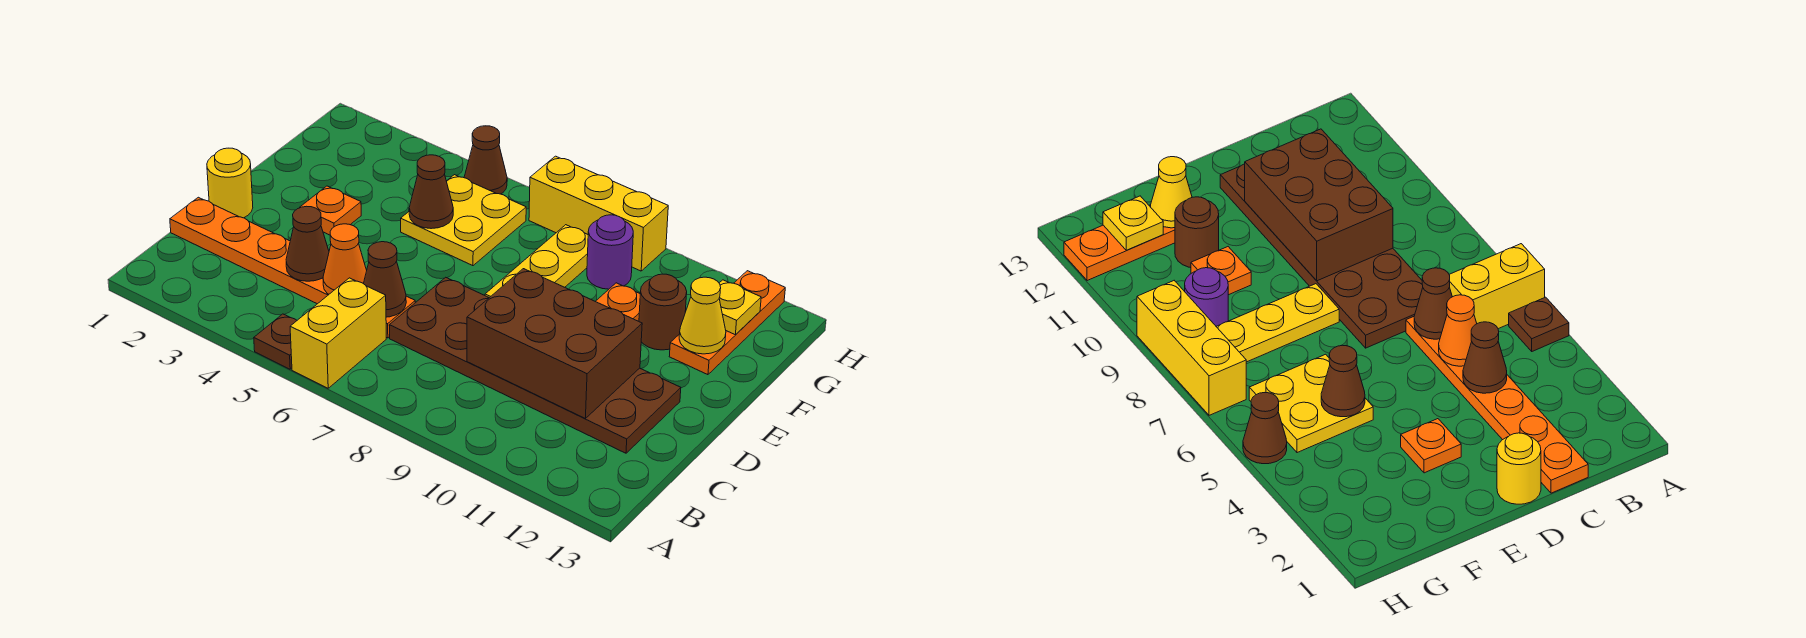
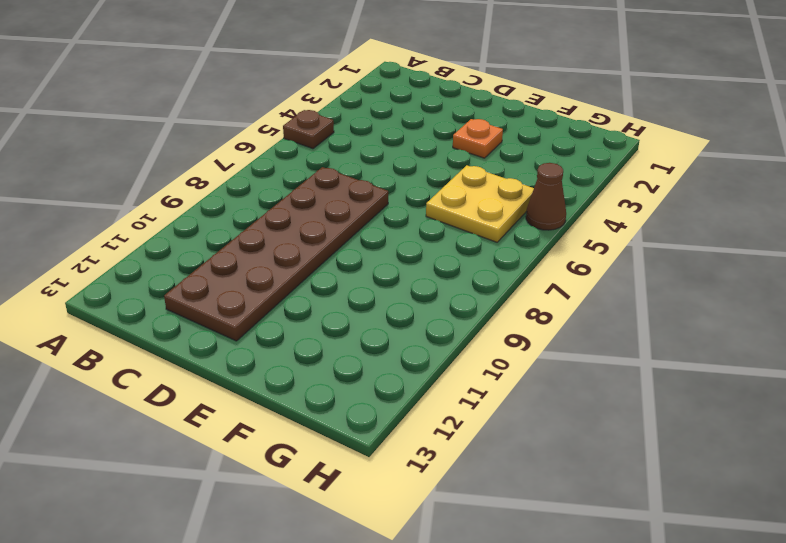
none -> yellow brick A6:B6 level 1
none -> orange plate C1:C6 level 1
none -> yellow round brick D1 level 1

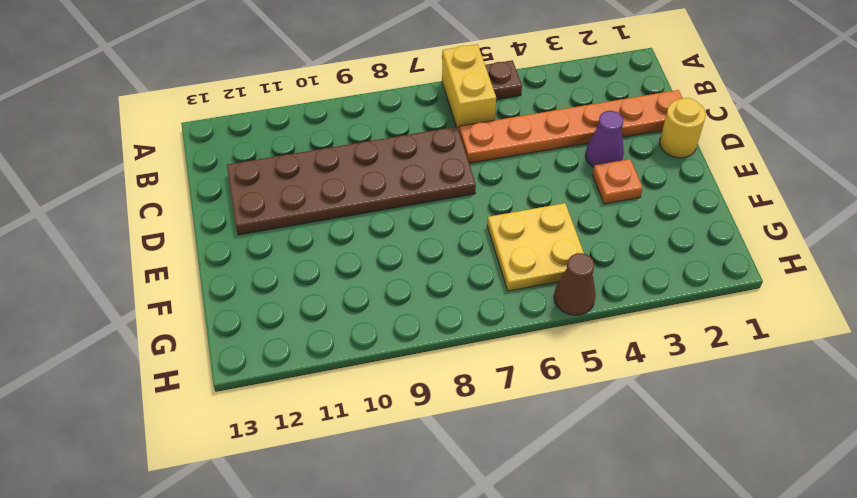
purple cone D3 level 1 -> none
none -> yellow plate E8:G8 level 1
none -> orange plate F10 level 1
none -> brown round brick F11 level 1

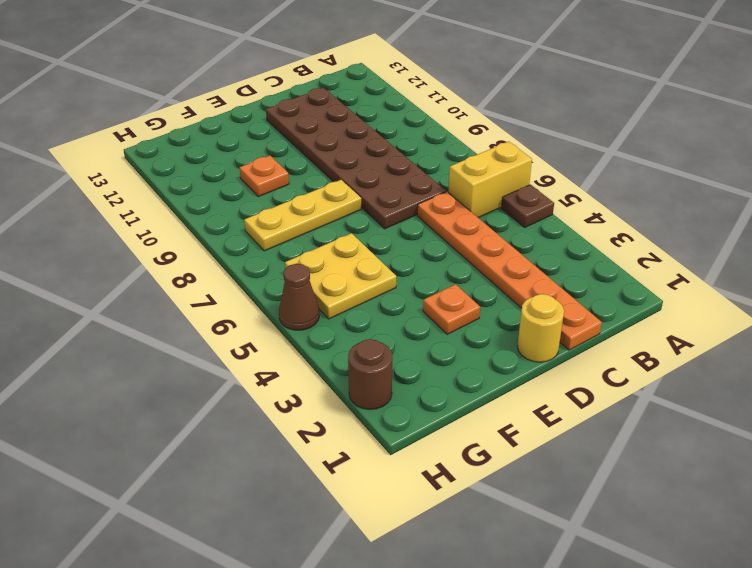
brown round brick H2 level 1 -> brown round brick F11 level 1
none -> orange plate F12:H12 level 1
none -> purple round brick G9 level 1
none -> yellow brick H7:H9 level 1

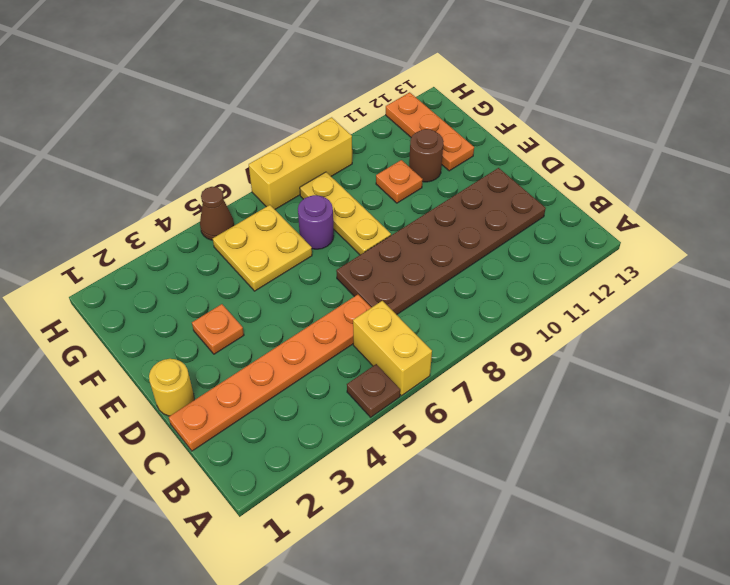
purple round brick F7 level 1 -> purple round brick G9 level 1
none -> brown cone C4 level 2
none -> orange cone C5 level 2
none -> brown cone C6 level 2

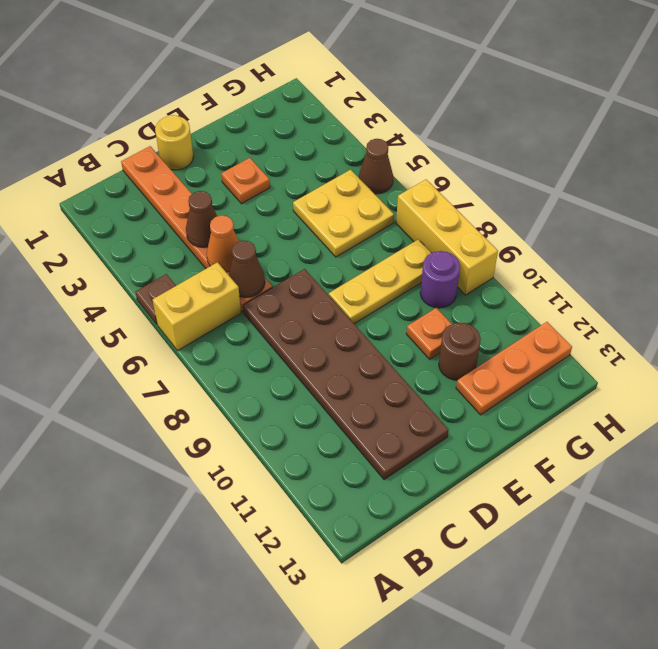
none -> brown brick C9:D11 level 2
none -> brown cone F5 level 2
none -> yellow cone F12 level 2

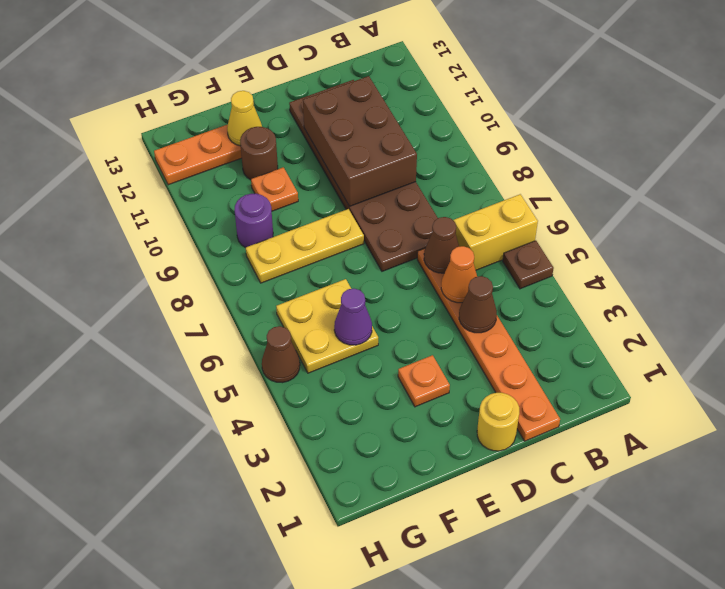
purple cone F5 level 2 -> brown cone F5 level 2
none -> yellow brick H7:H9 level 1
none -> yellow plate G12 level 2

